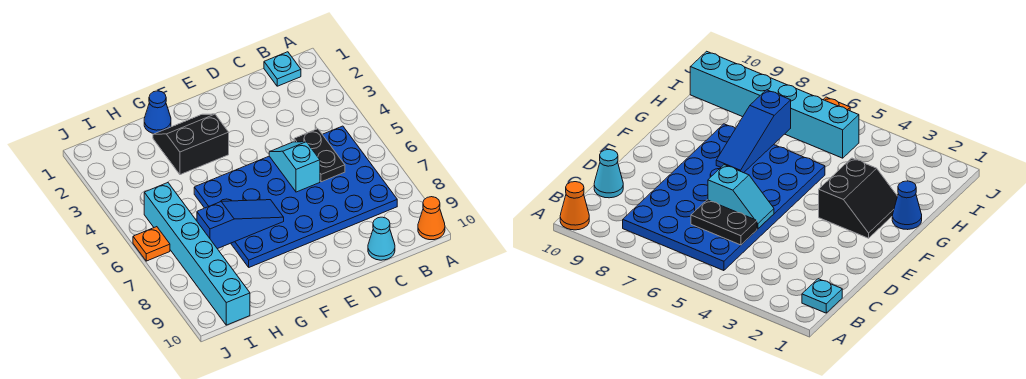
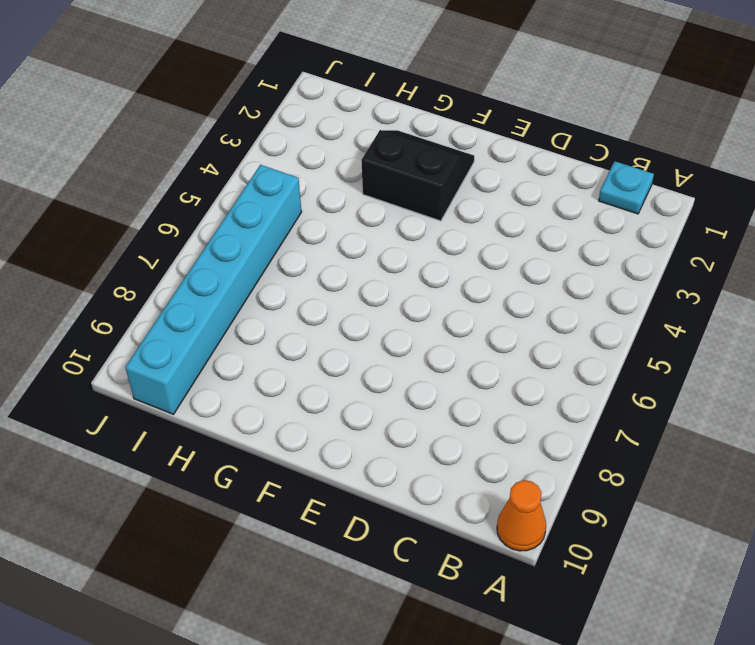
none -> blue plate B5:G8 level 1
none -> cyan cone C10 level 1

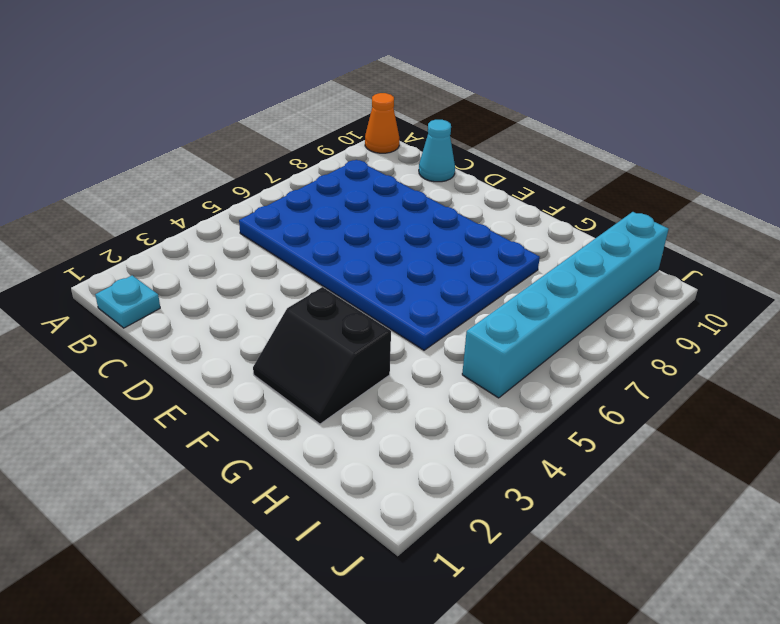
none -> blue cone G1 level 1
none -> orange plate J6 level 1

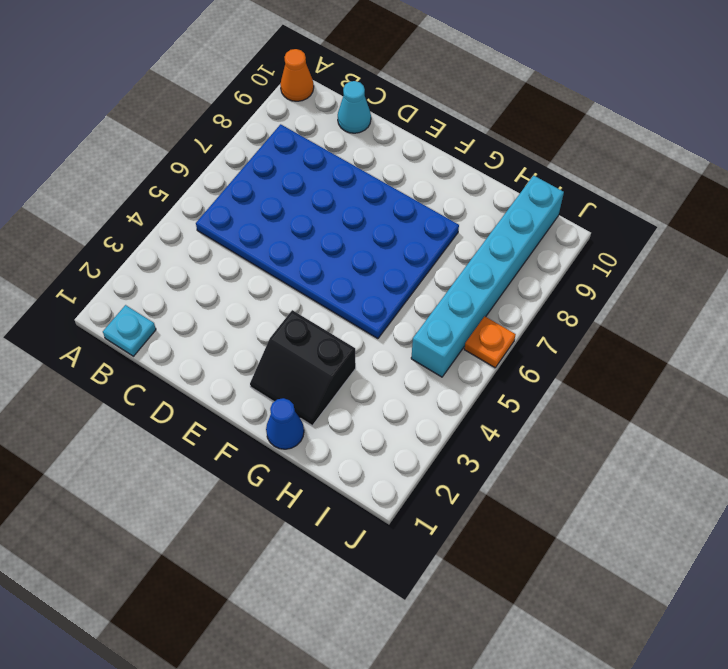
none -> black plate C5:C6 level 2
none -> cyan slope D5:D6 level 2 top 6

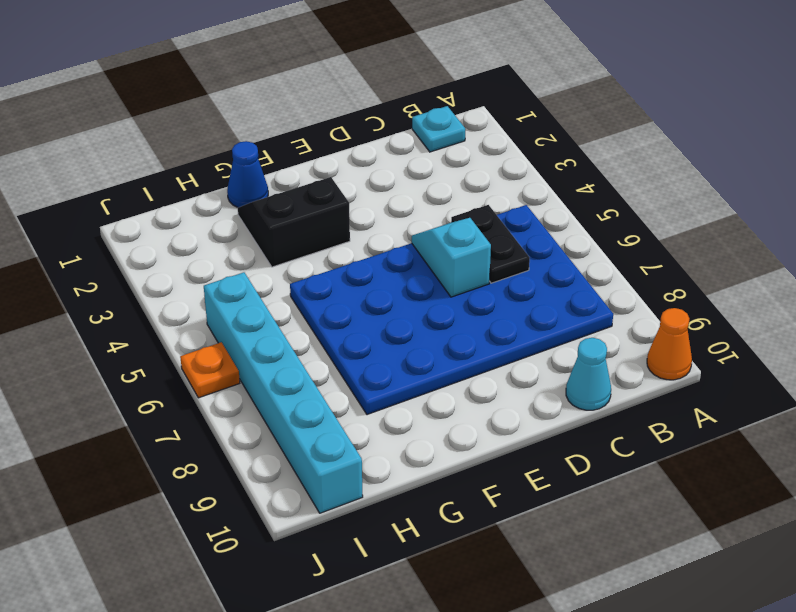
none -> blue slope F7:H7 level 2 top H

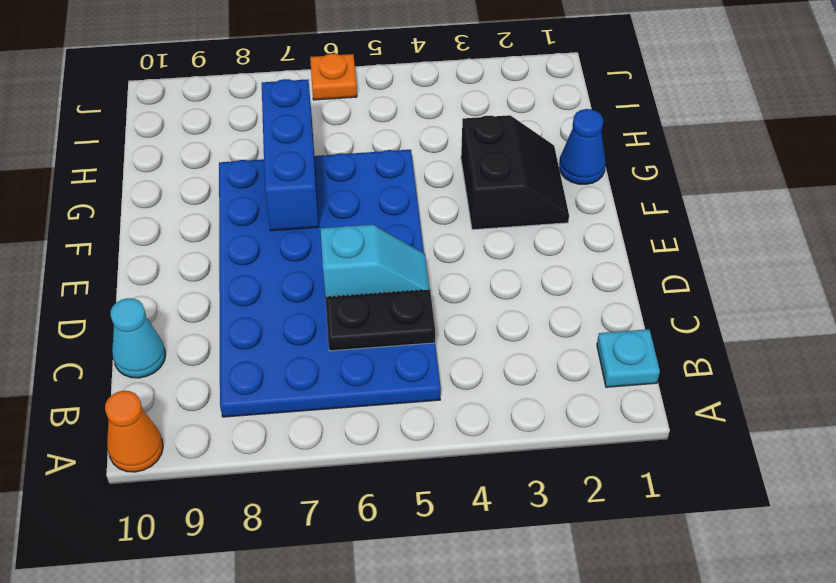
blue brick F7:H7 level 2 -> blue slope F7:H7 level 2 top H
none -> cyan brick I5:I10 level 1

